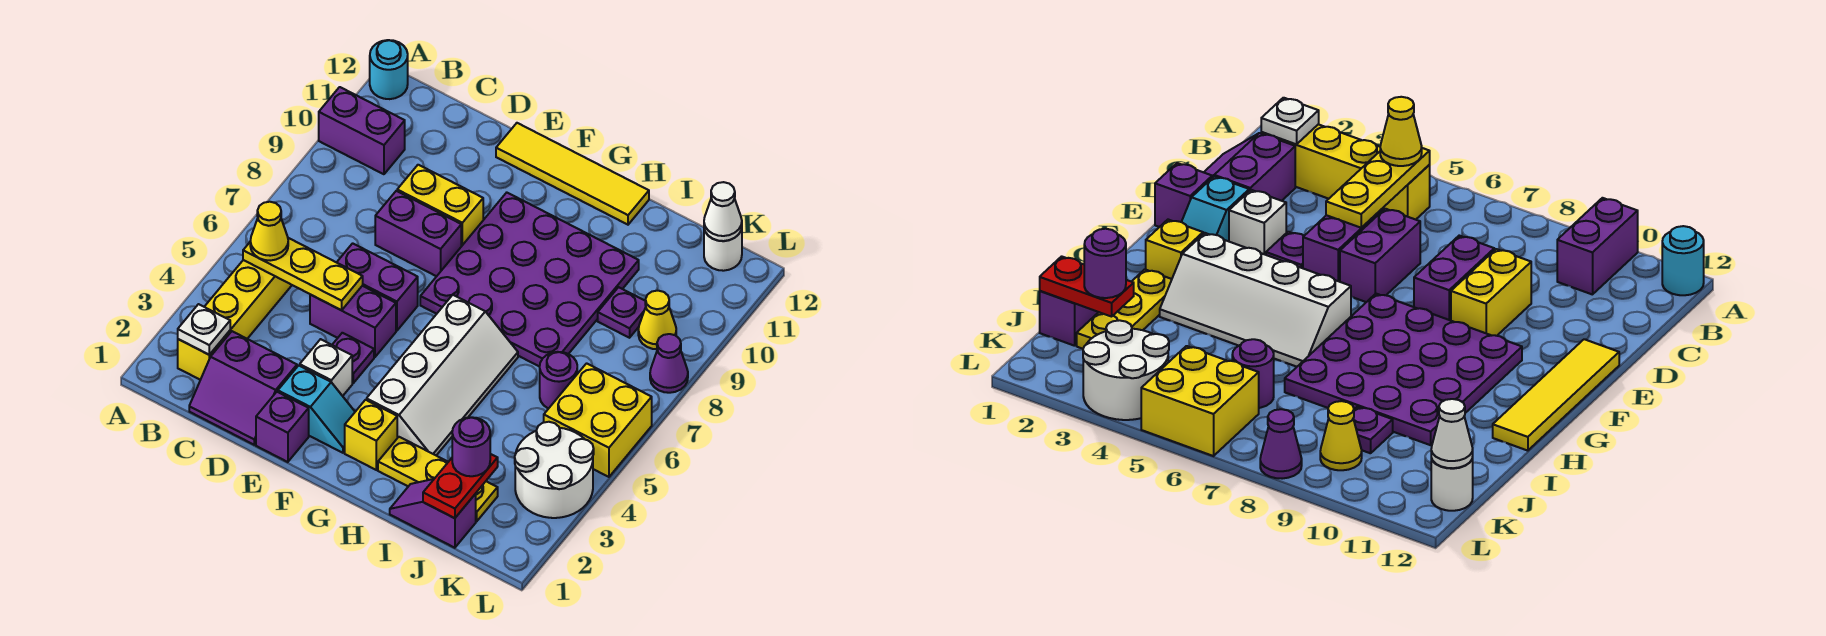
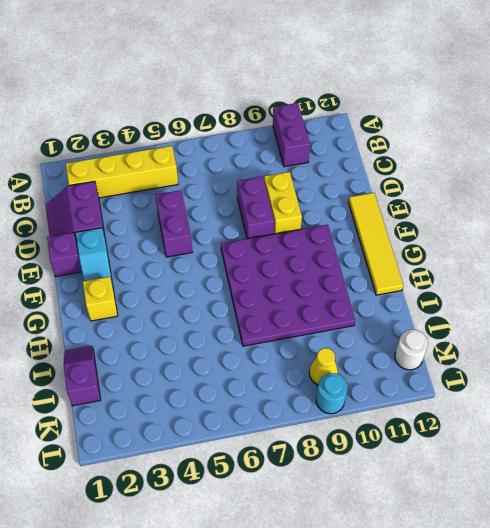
cyan round brick L9 level 1 -> cyan round brick A12 level 1
none -> purple brick D6:E6 level 1
none -> white brick E3 level 1
none -> purple plate E4 level 1
none -> white slope G3:H6 level 1 top G

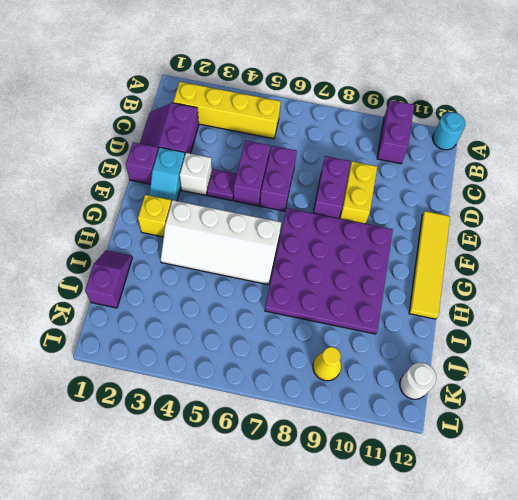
none -> yellow plate H2:J2 level 1
none -> purple round brick J6 level 1
none -> purple plate J9 level 1
none -> white round brick K3:L4 level 1

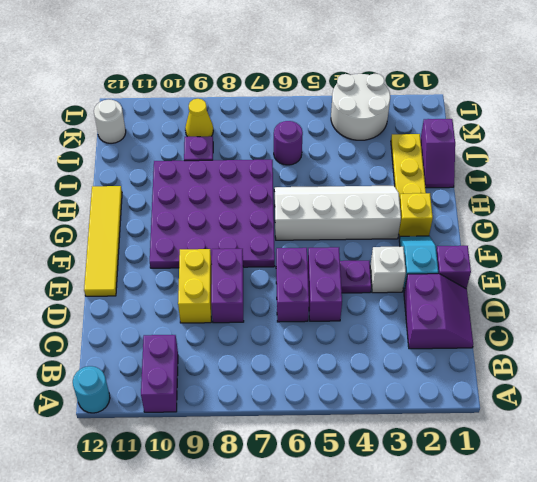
none -> yellow brick B2:B5 level 1
none -> yellow brick K5:L6 level 1
none -> purple cone L8 level 1
none -> white plate B2 level 2

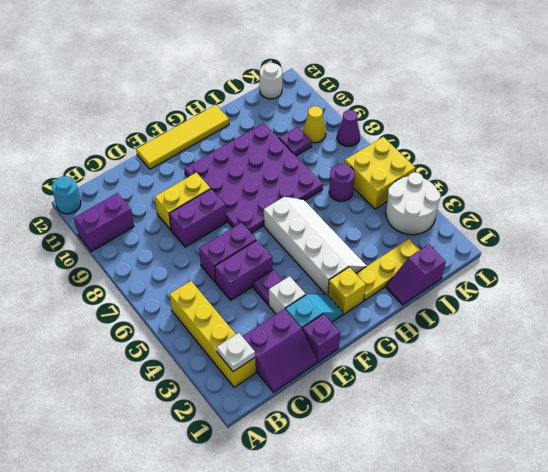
none -> yellow plate B5:D5 level 2
none -> red plate J1:J2 level 2
none -> white cone K12 level 2
none -> yellow cone B5 level 3

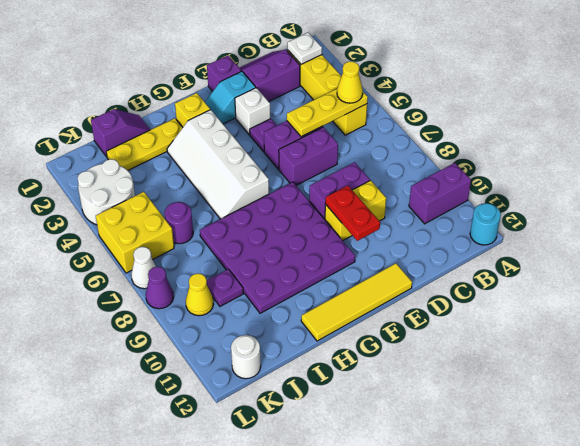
red plate E9:E10 level 2 -> red plate J1:J2 level 2
white cone L7 level 1 -> white cone K12 level 2
none -> purple round brick J2 level 3

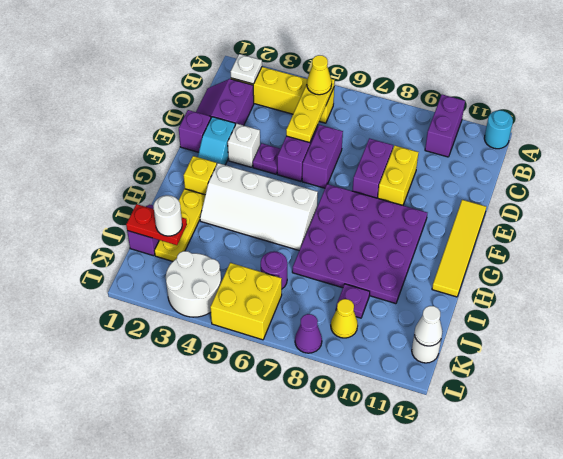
white round brick J2 level 3 -> purple round brick J2 level 3

